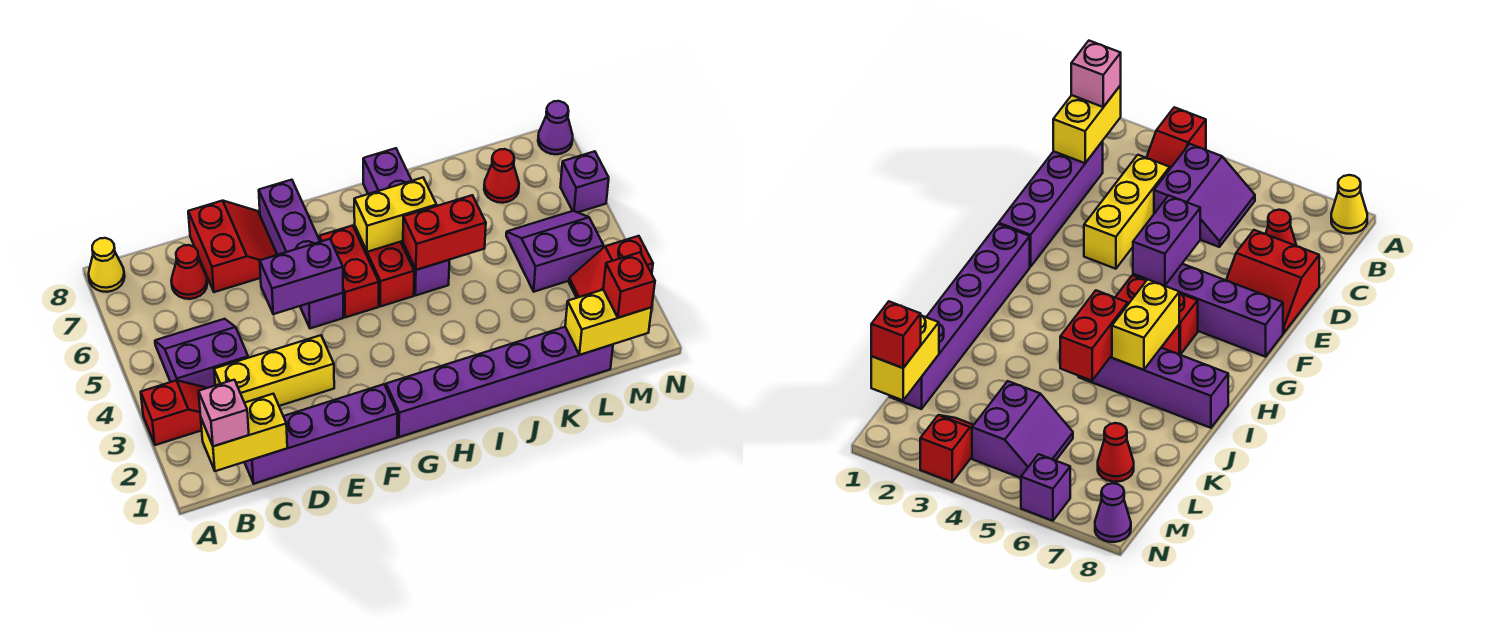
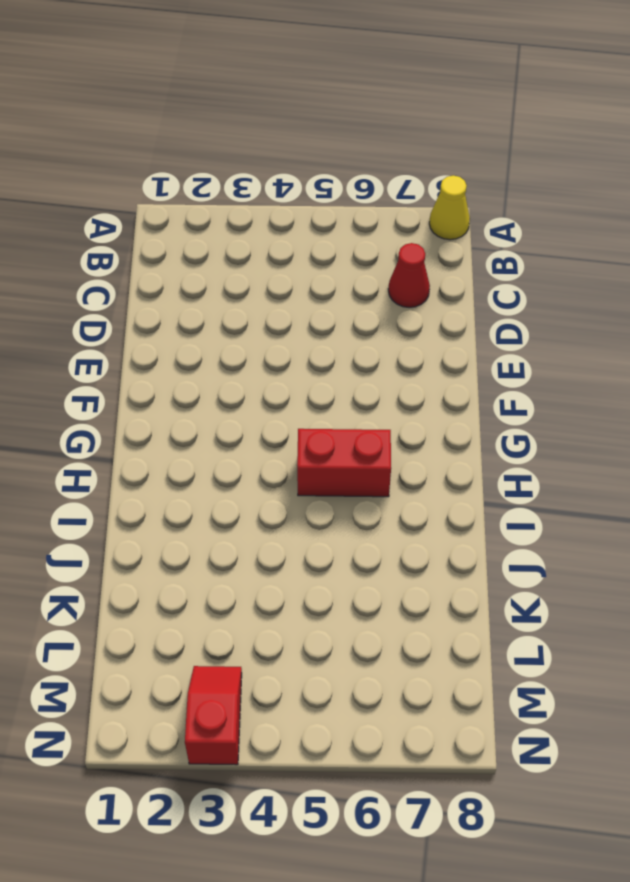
none -> red slope A3:B3 level 1 top A
none -> purple slope B4:C5 level 1 top 4
none -> purple brick C1:F1 level 1

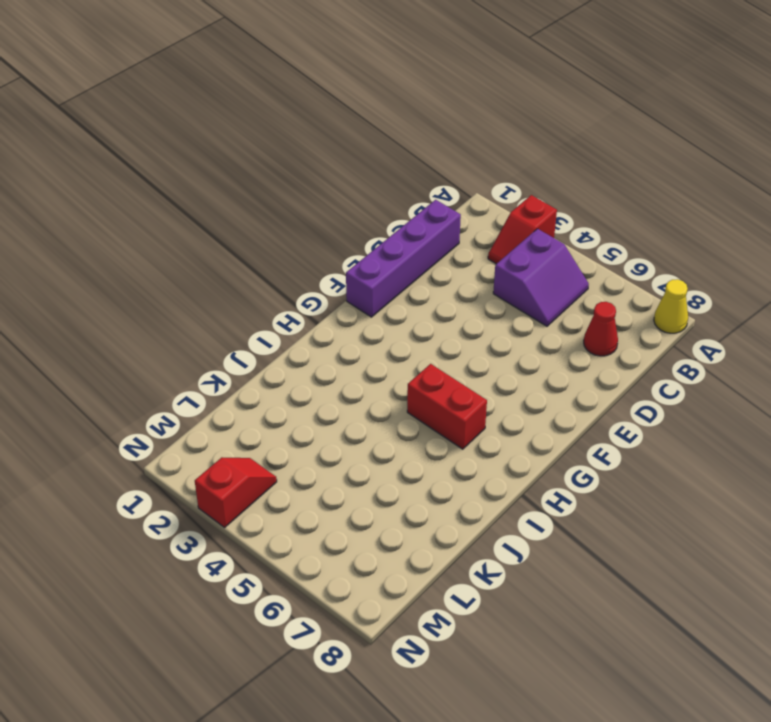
none -> yellow brick C3:E3 level 1
none -> red slope D7:E8 level 1 top D
none -> purple brick F5:F8 level 1

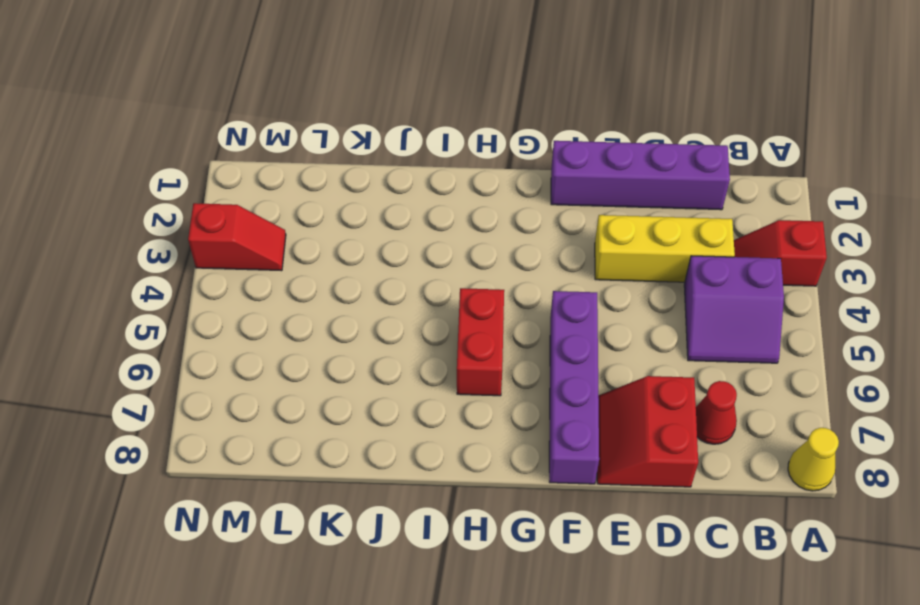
none -> purple brick G1:L1 level 1
none -> red brick G5:G6 level 1
none -> purple brick I5:I8 level 1

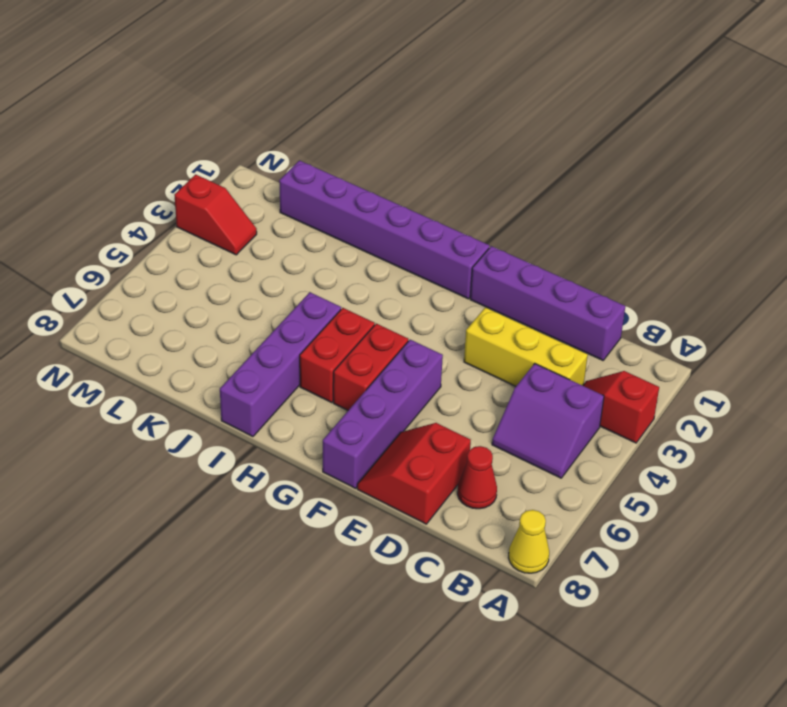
none -> purple slope L4:M5 level 1 top 4
none -> red cone L7 level 1
none -> purple brick N6 level 1

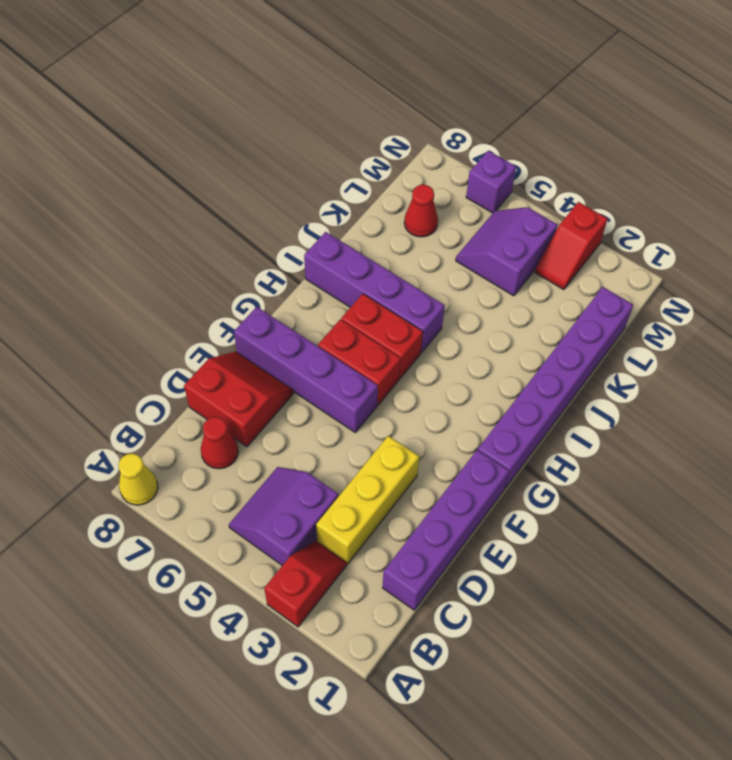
none -> purple cone N8 level 1
none -> yellow brick B1:C1 level 2
none -> purple brick E5:F5 level 2

